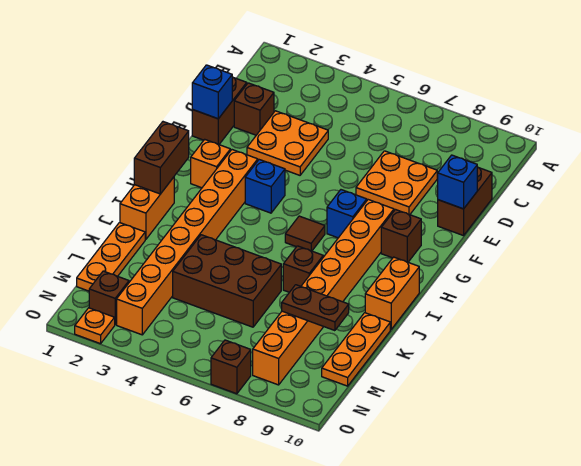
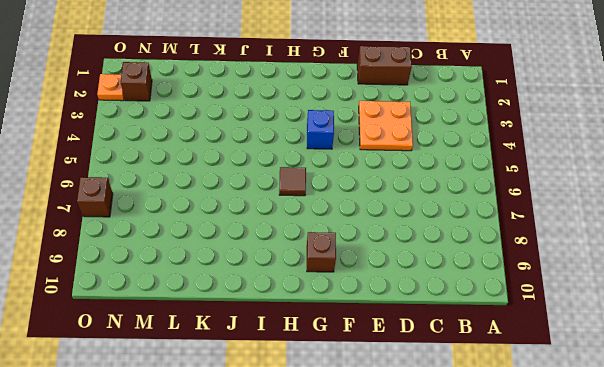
none -> brown brick D2 level 1
none -> orange plate D7:E8 level 1
none -> brown brick D10:E10 level 1

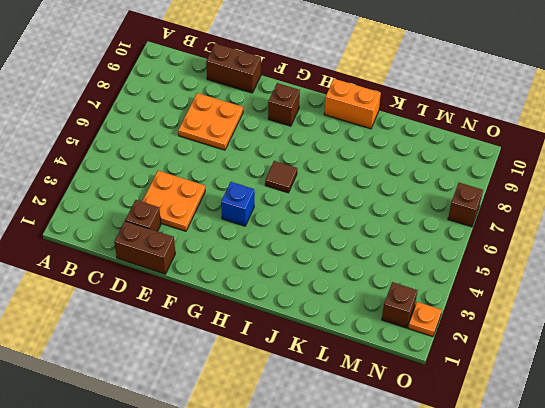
none -> orange brick G2 level 1
none -> orange brick G3:N3 level 1
none -> blue brick G7 level 1

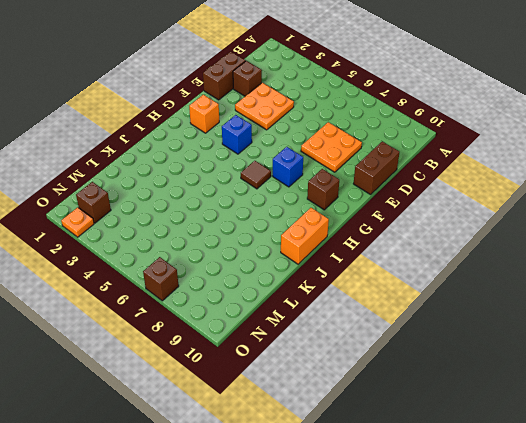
none -> orange brick G3:N3 level 1
none -> orange brick G8:N8 level 1
none -> orange brick I1:J1 level 1

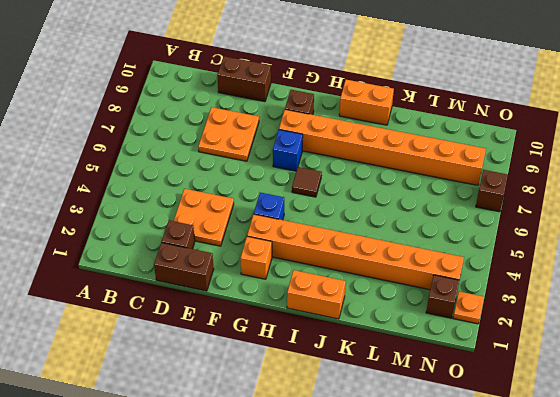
none -> brown brick J7 level 1
none -> orange plate K1:M1 level 1
none -> brown brick K4:L6 level 1

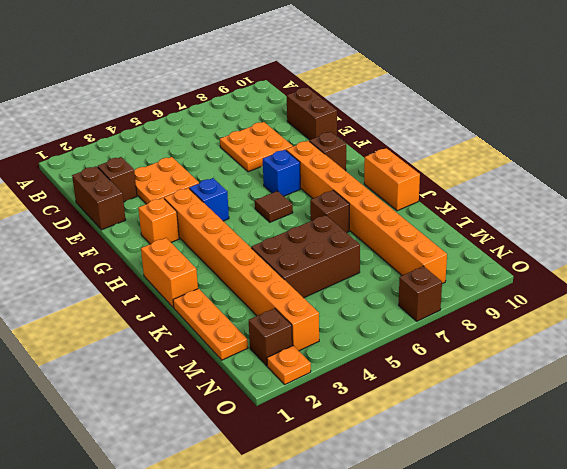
none -> orange plate K10:M10 level 1
none -> blue brick E1 level 2
none -> blue brick E10 level 2

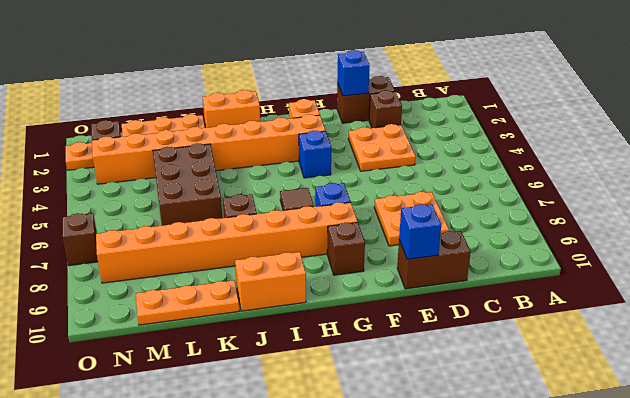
none -> brown brick H1:I1 level 2
none -> brown plate L8:L9 level 2

